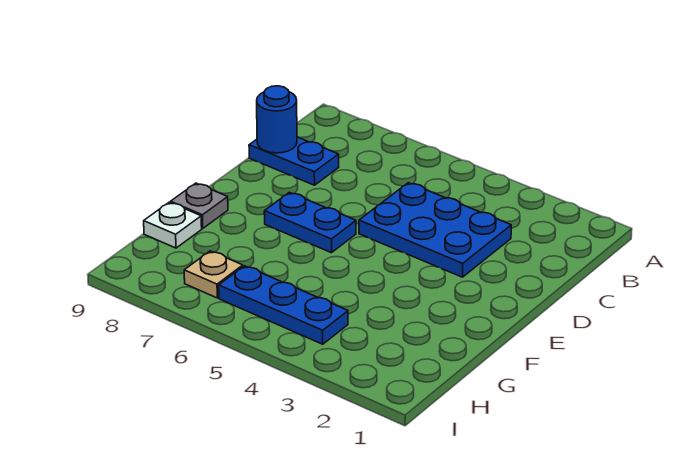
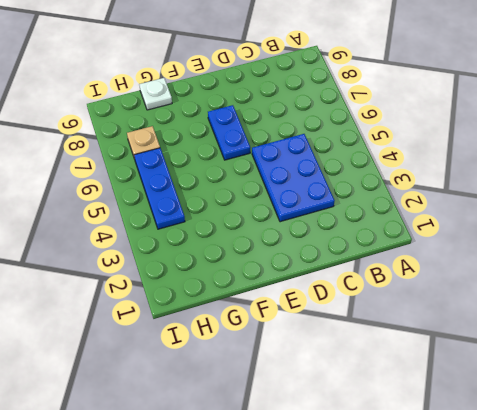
none -> blue plate C8:C9 level 1
none -> grey plate F9 level 1

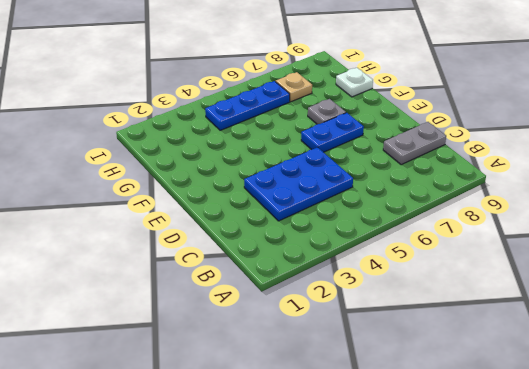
grey plate C8:C9 level 1 -> blue plate C8:C9 level 1
grey plate F7 level 1 -> grey plate F9 level 1
none -> blue round brick C9 level 2

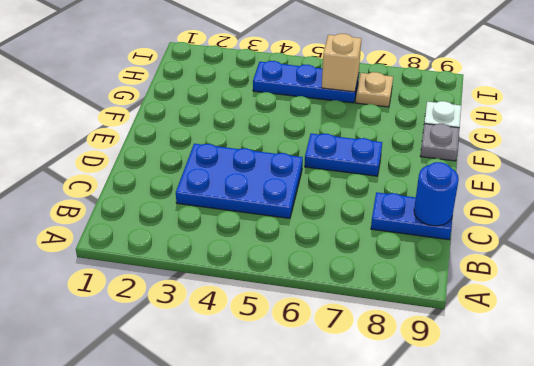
tan brick H6 level 2 -> none

